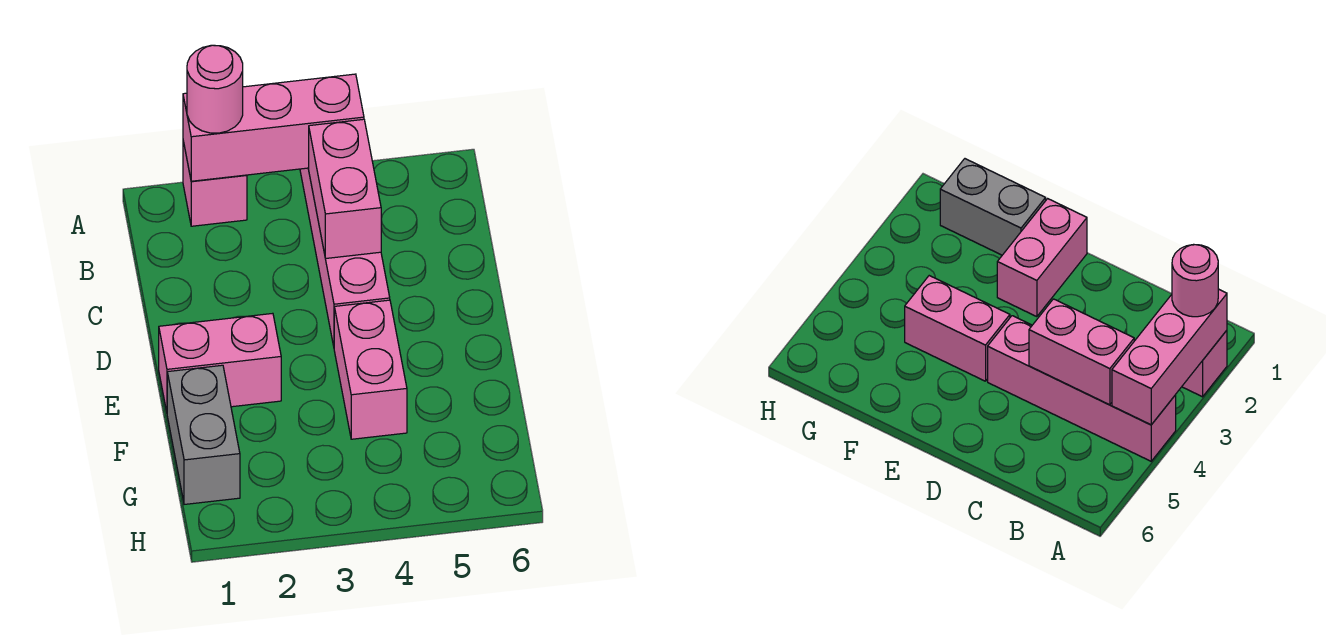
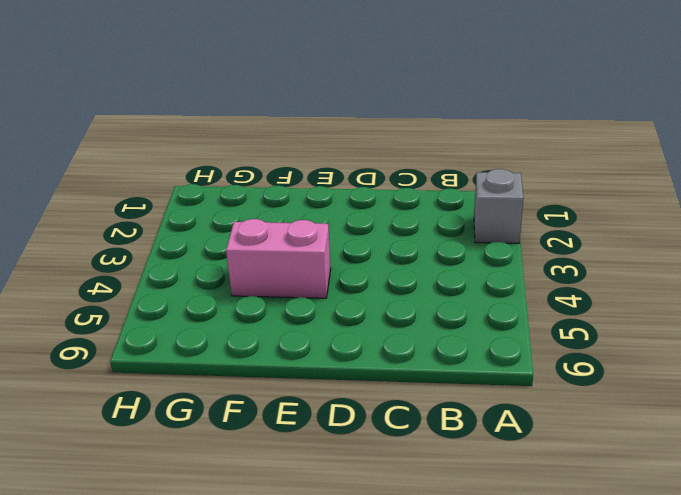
grey brick A2 level 1 -> pink brick A2 level 1
none -> pink brick A4:D4 level 1
none -> pink brick E1:E2 level 1

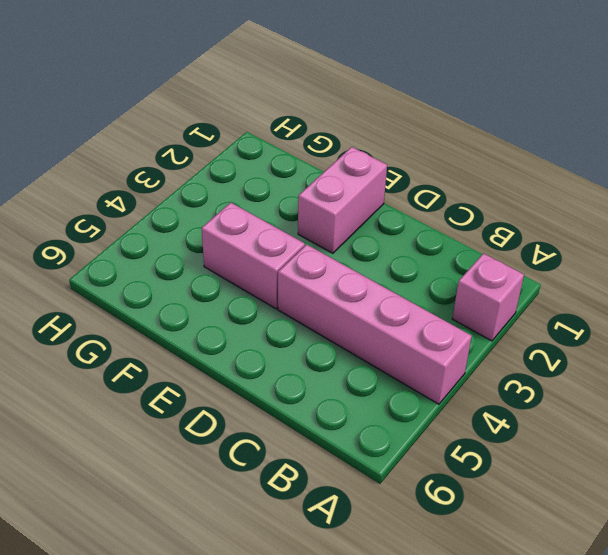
none -> grey brick F1:G1 level 1
none -> pink brick A2:A4 level 2

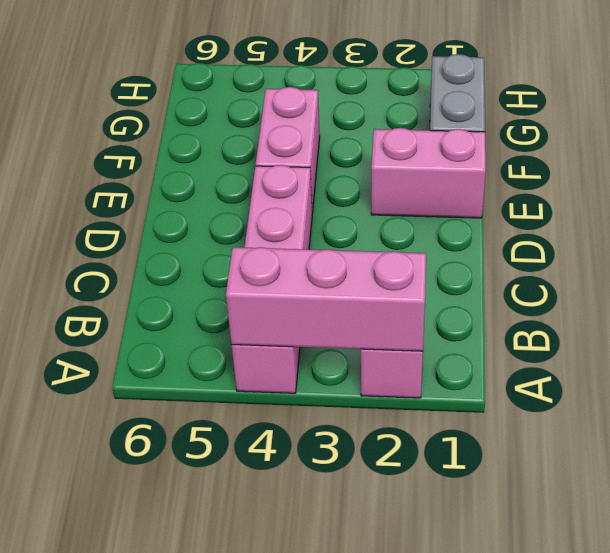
none -> pink brick B4:C4 level 2
none -> pink round brick A2 level 3

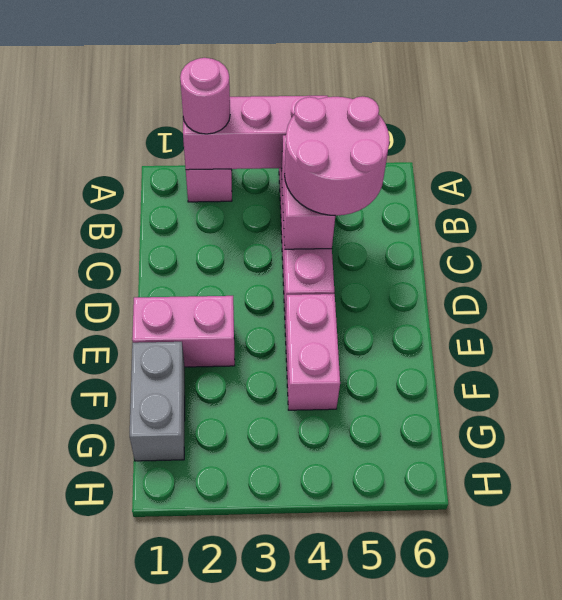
pink round brick B4:C5 level 3 -> none

